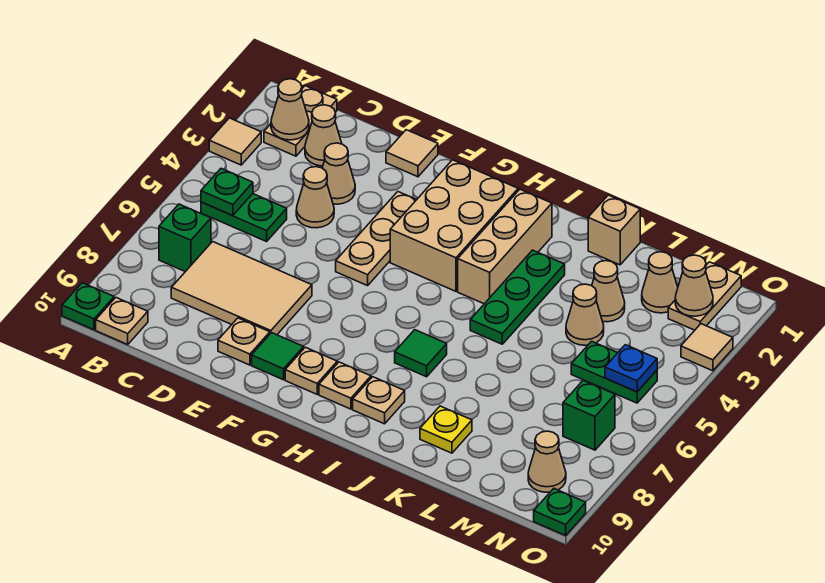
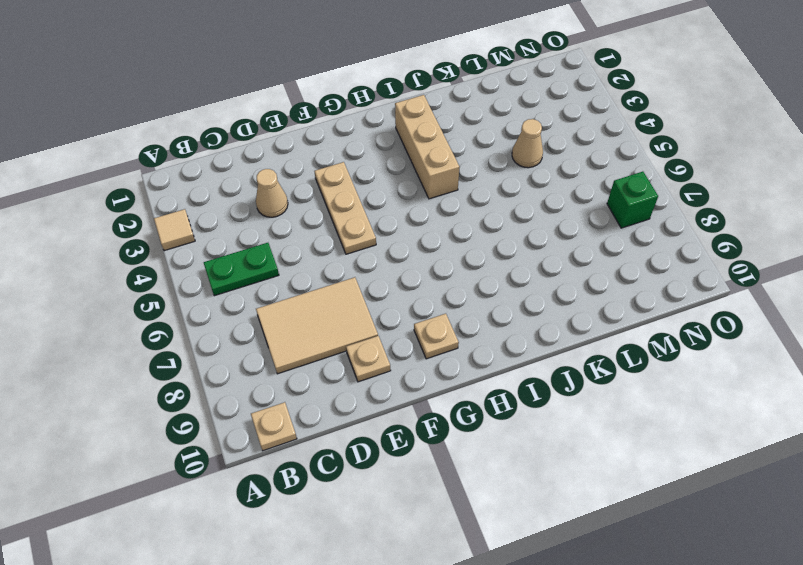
none -> green plate A10 level 1
none -> tan plate B1:B2 level 1
none -> green brick B7 level 1
none -> tan cone C2 level 1

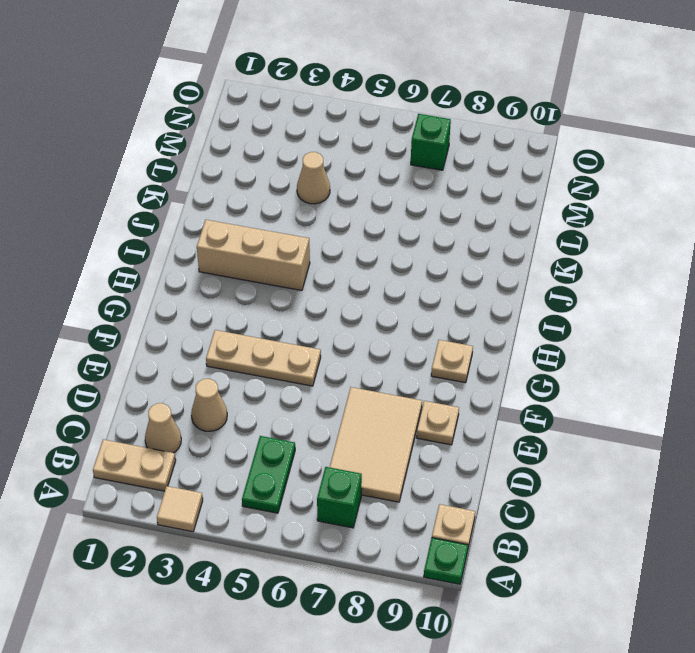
none -> tan cone D4 level 1
none -> tan tile E1 level 1
none -> green tile F9 level 1
none -> tan brick G2:H4 level 1

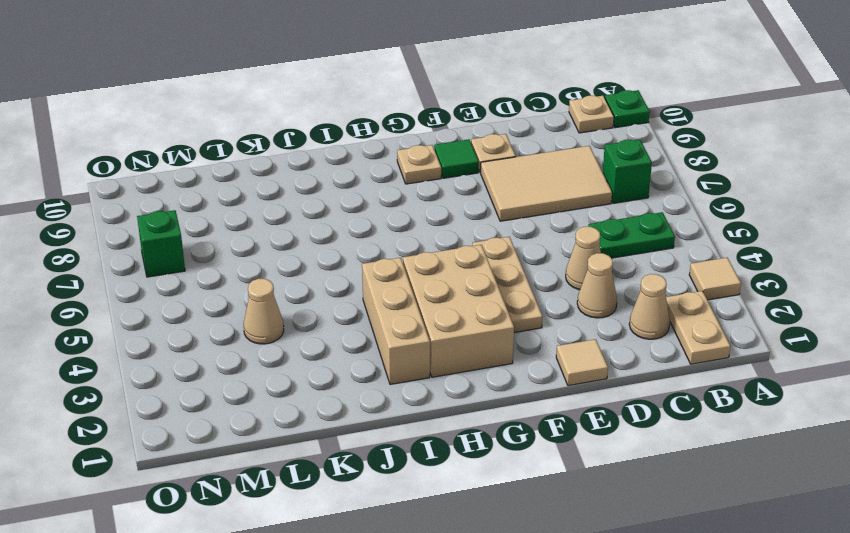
none -> tan plate H9 level 1
none -> green tile I7 level 1
none -> tan plate I9 level 1
none -> green plate J3:J5 level 1

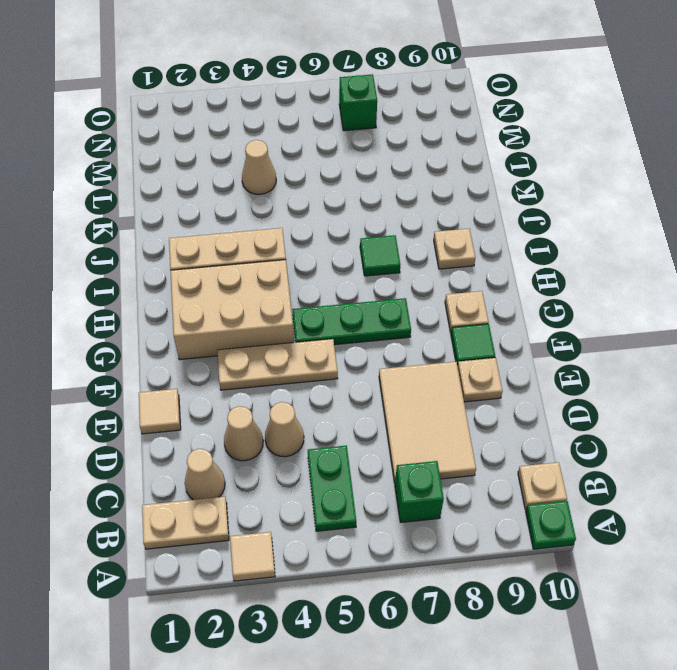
green plate G5:G7 level 1 -> green plate J3:J5 level 1
none -> tan plate H9 level 1
none -> tan brick K1 level 1
none -> yellow plate K9 level 1
none -> tan cone L3 level 1

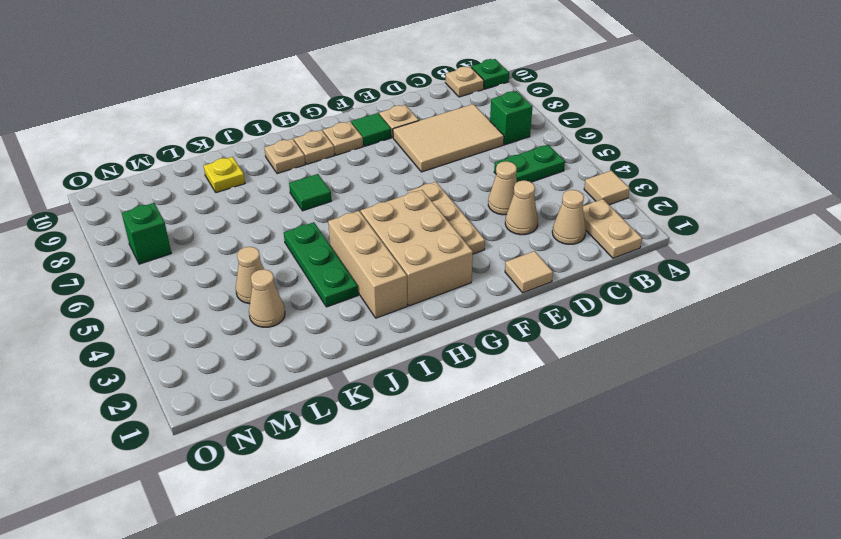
none -> tan brick K1 level 1
none -> tan cone M2 level 1
none -> green plate M5:N5 level 1
none -> tan plate N1:N2 level 1

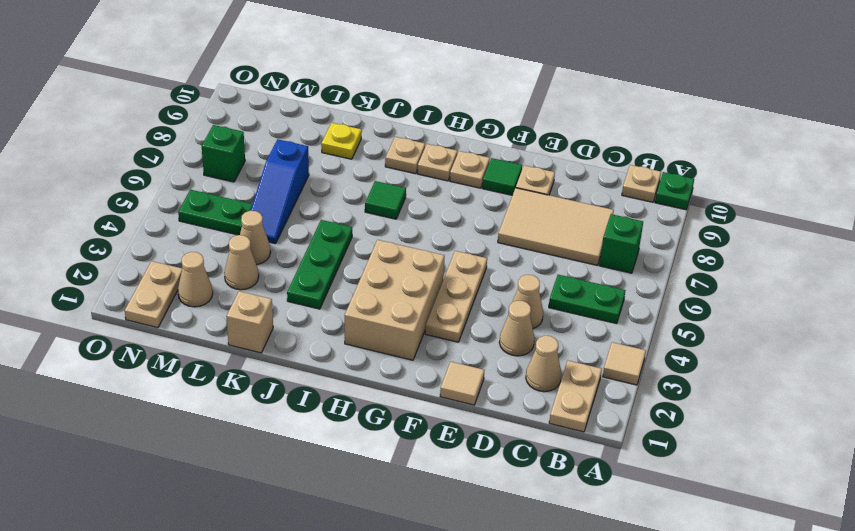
blue slope L5:L7 level 1 top 7 -> none
none -> tan brick I2:I4 level 1
none -> tan cone N9 level 1
none -> tan tile O3 level 1
none -> green plate O10 level 1

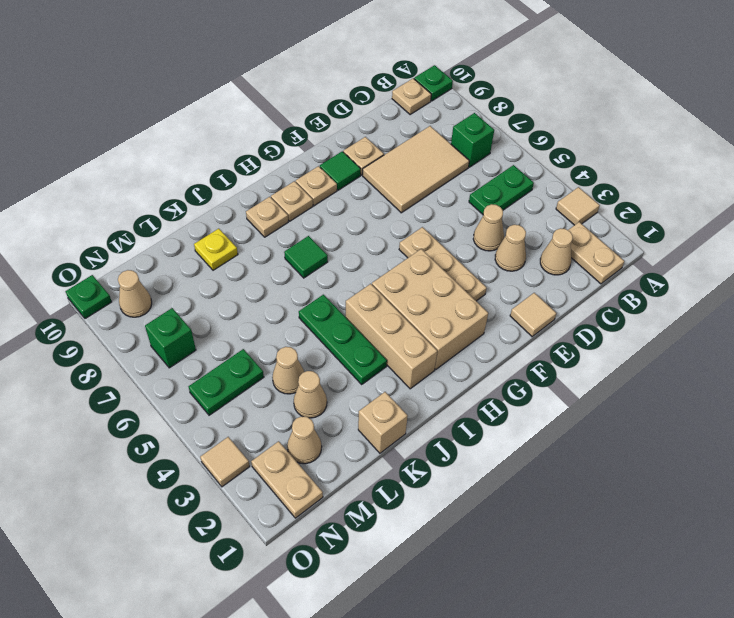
none -> tan cone B2 level 2
none -> green plate B5 level 2
none -> tan cone N2 level 2
none -> blue plate N5 level 2

